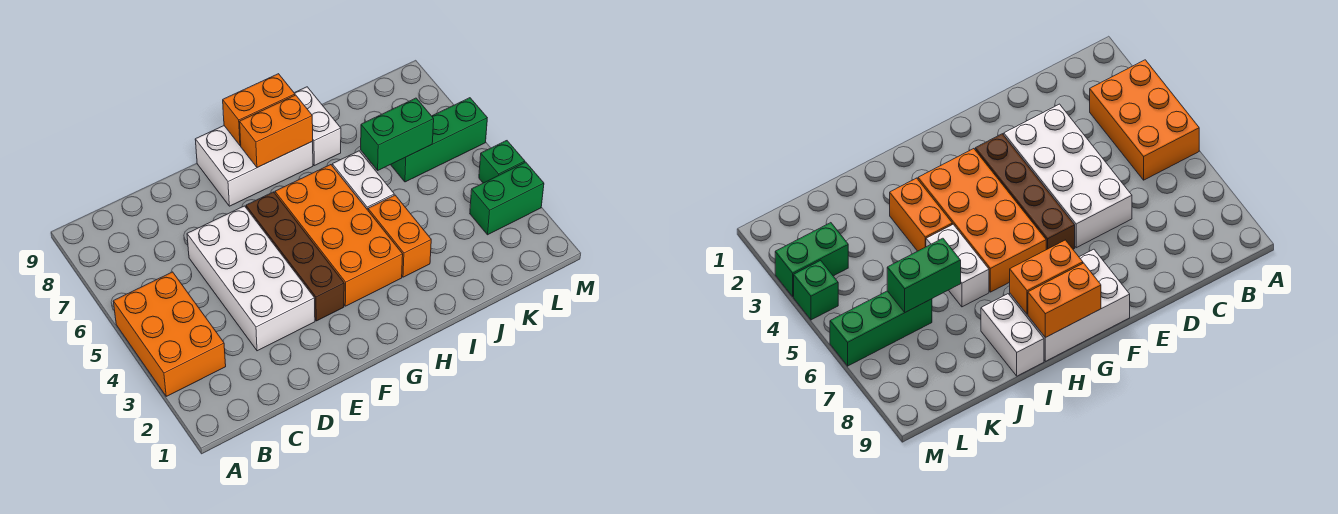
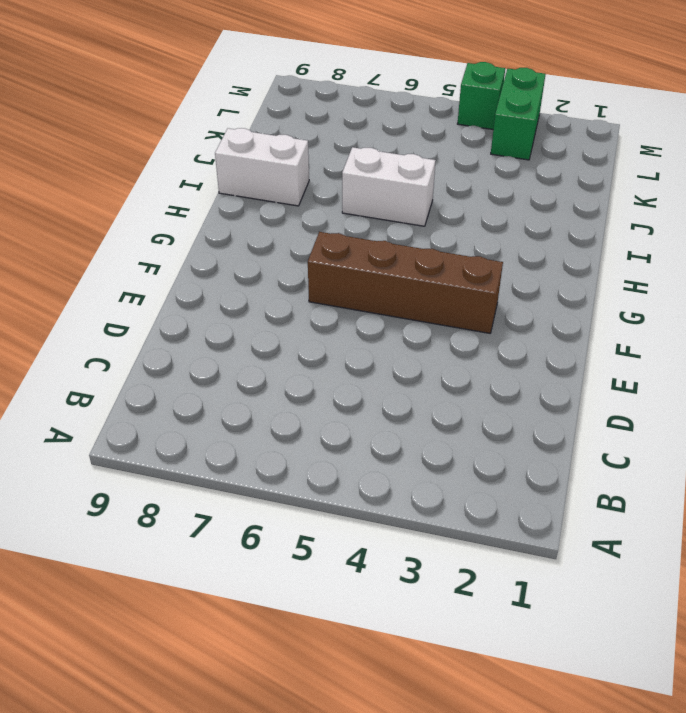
none -> orange brick A3:B5 level 1
none -> white brick D3:E6 level 1
none -> white brick F8:H9 level 1

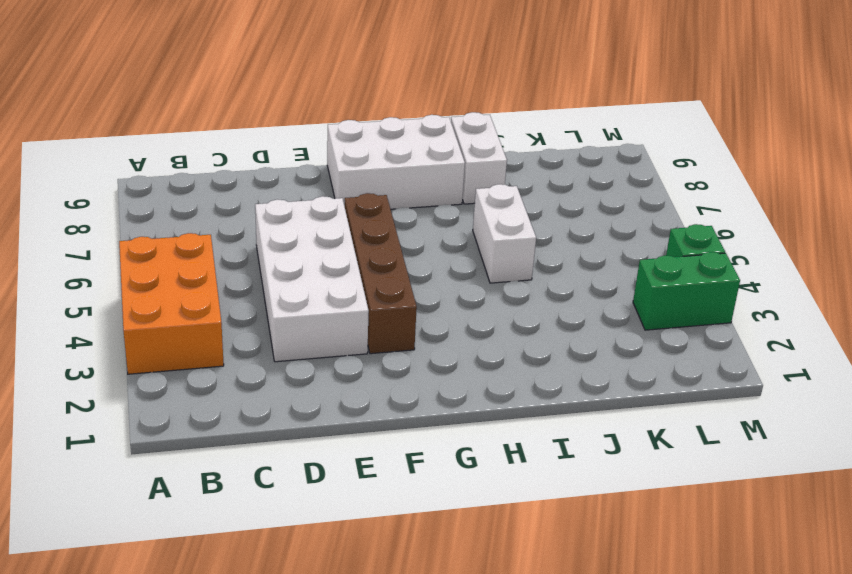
none -> orange brick G3:H6 level 1
none -> orange brick I3:I4 level 1
none -> green brick K6:M6 level 1

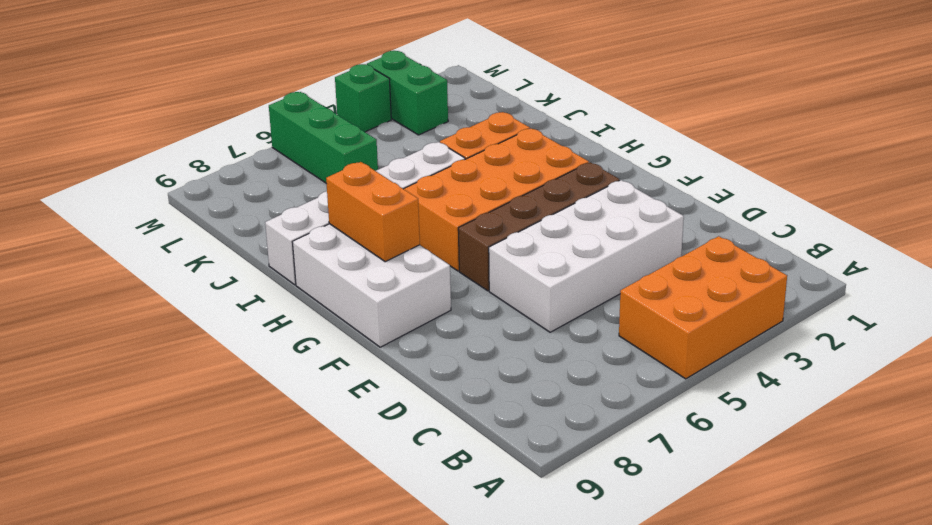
none -> orange brick G9:H9 level 2
none -> green brick J6:K6 level 2

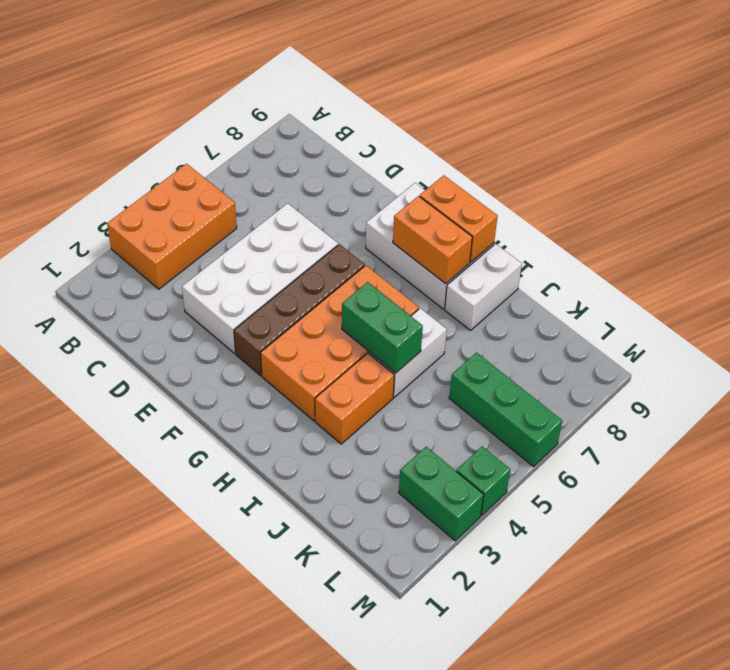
green brick H5:I5 level 2 -> green brick J6:K6 level 2

